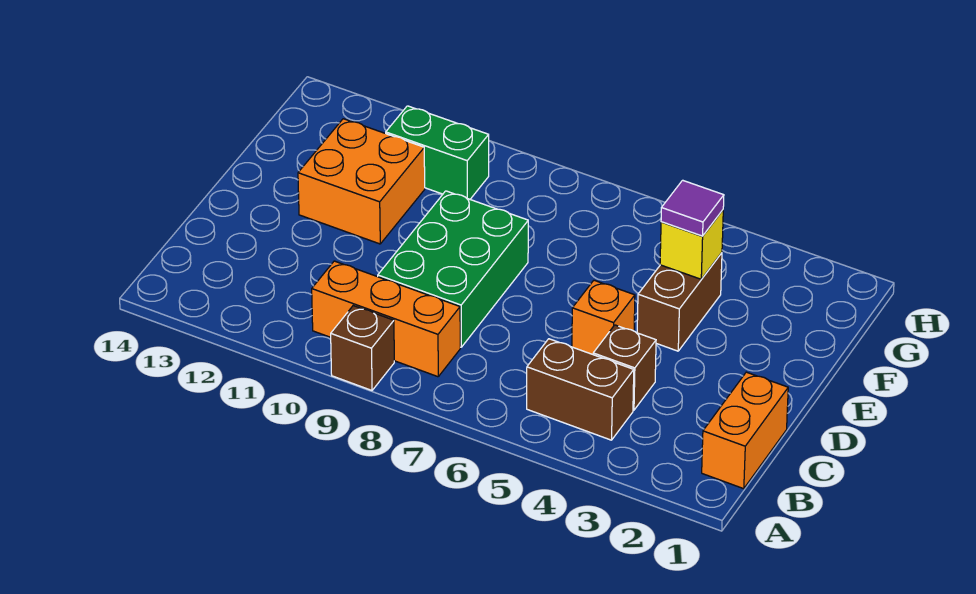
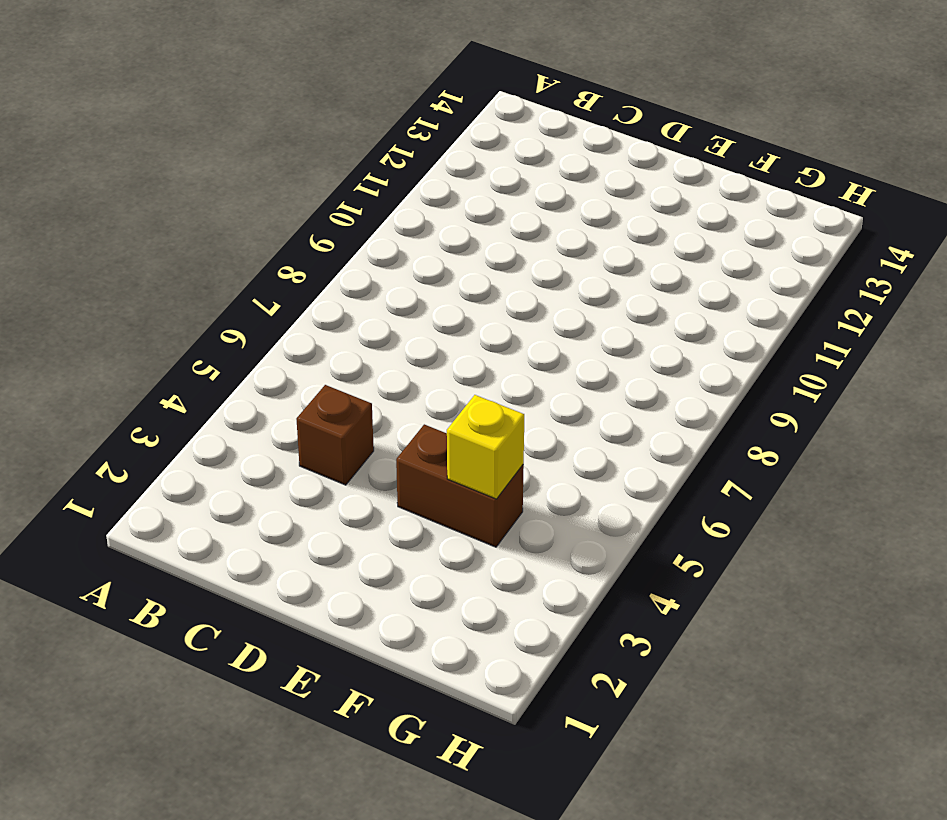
none -> brown brick A9 level 1
none -> orange brick B1:C1 level 1
none -> brown brick B4:B5 level 1

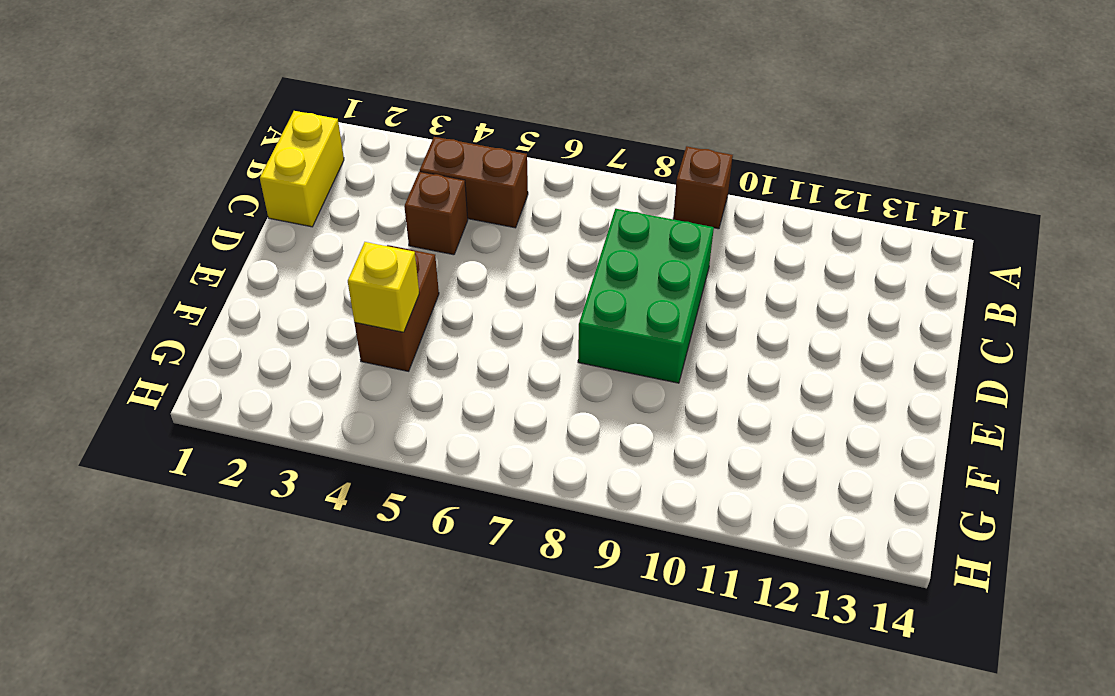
yellow brick B1:C1 level 1 -> orange brick B1:C1 level 1
none -> orange brick B8:B10 level 1
none -> orange brick D5 level 1
none -> orange brick E11:F12 level 1

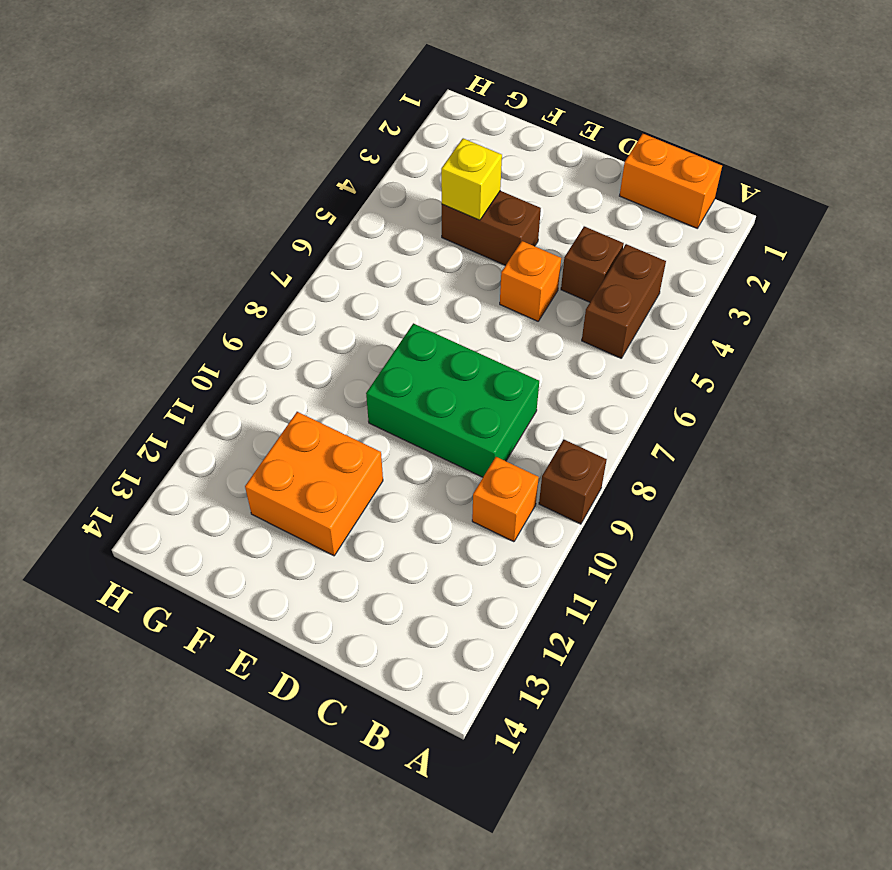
orange brick B10 level 1 -> orange brick B8:B10 level 1
none -> green brick G10:G11 level 1
none -> purple tile F4 level 3

